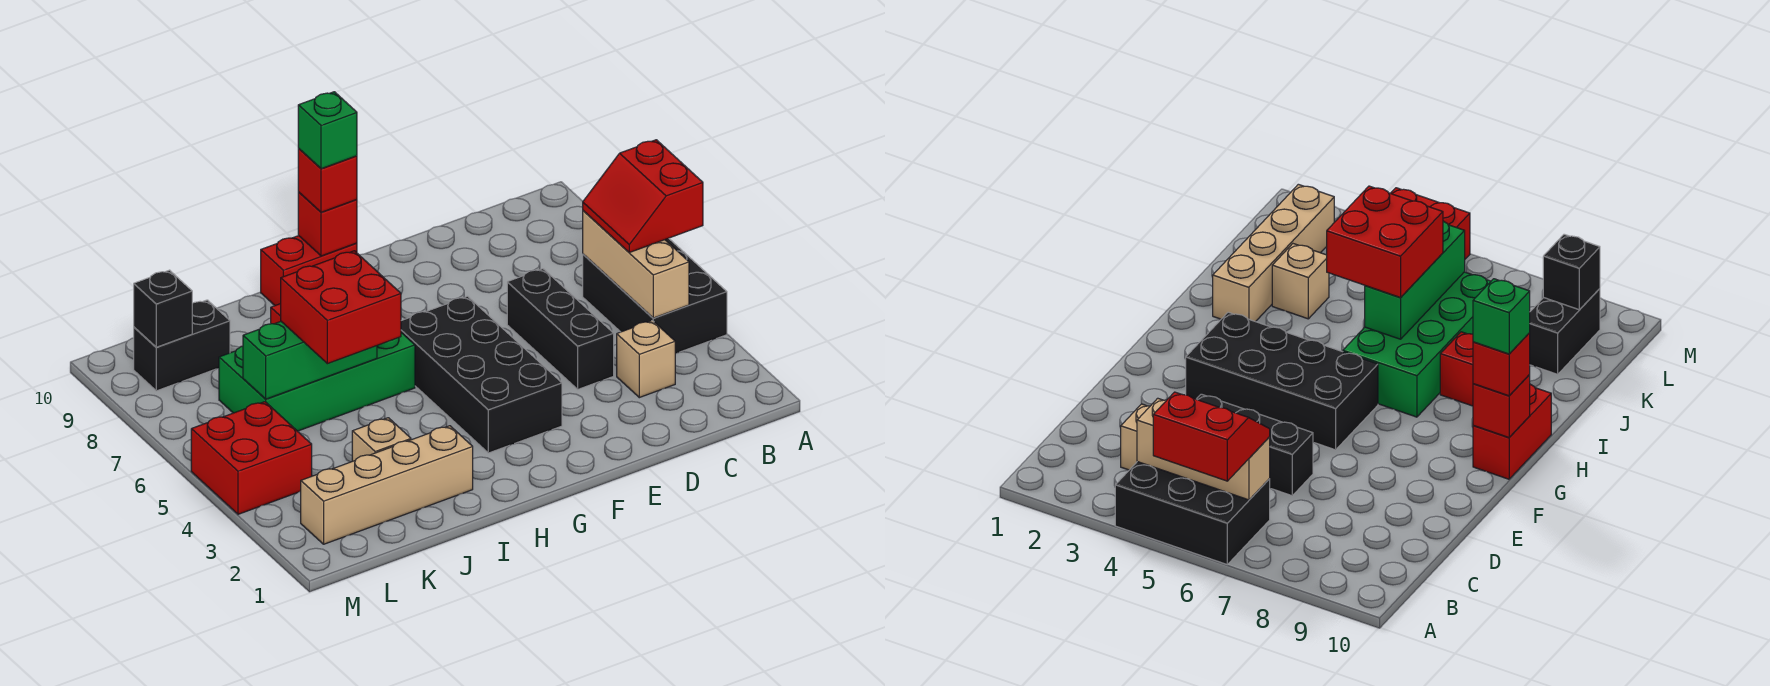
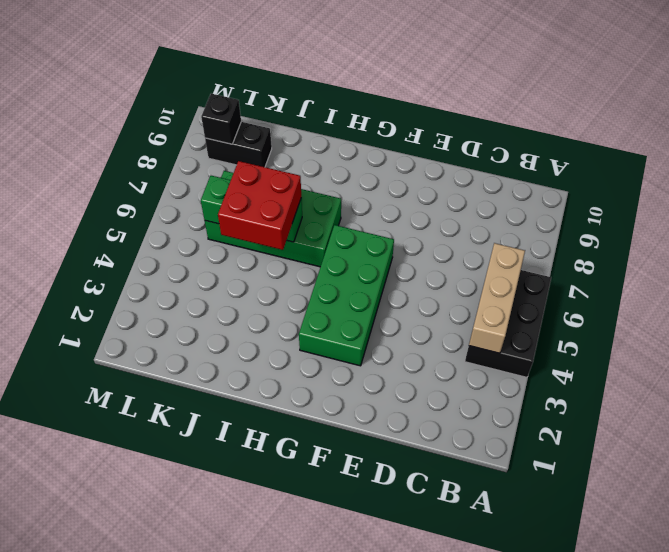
green brick F3:G6 level 1 -> black brick F3:G6 level 1
none -> tan brick C3 level 1
none -> black brick D4:D6 level 1
none -> red brick G10:H10 level 1

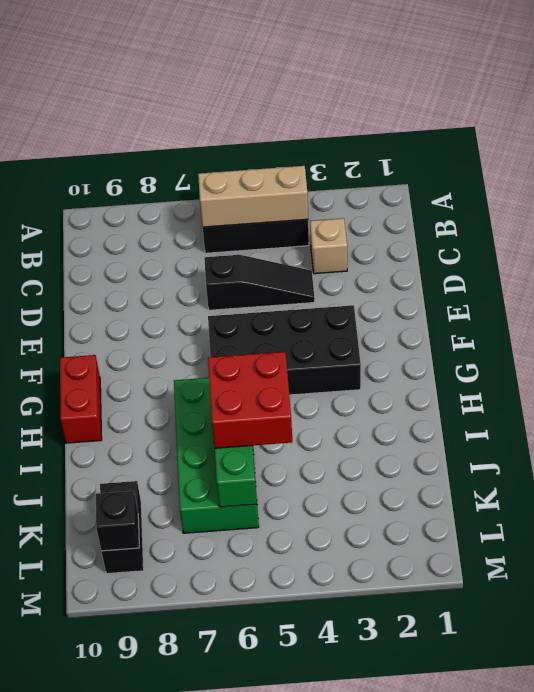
black slope D4:D6 level 1 top 6 -> black brick D4:D6 level 1
none -> tan brick I2:L2 level 1
none -> red brick I8 level 1
none -> tan brick J3 level 1

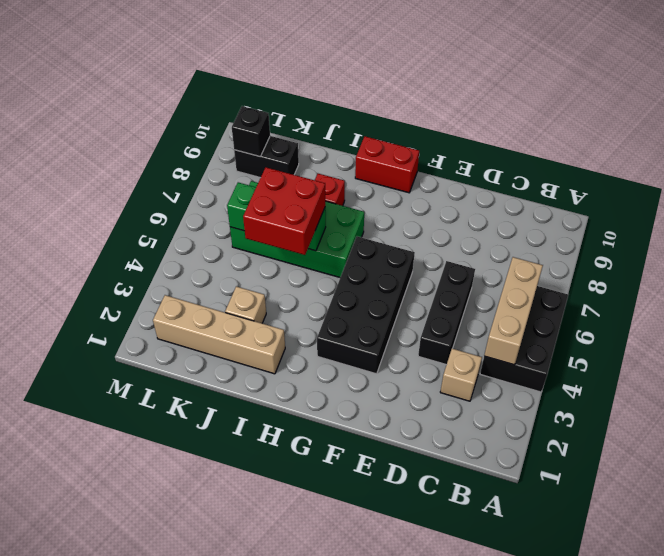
none -> red brick L4:M5 level 1
none -> red brick G10 level 2
none -> red slope A5:B6 level 3 top A

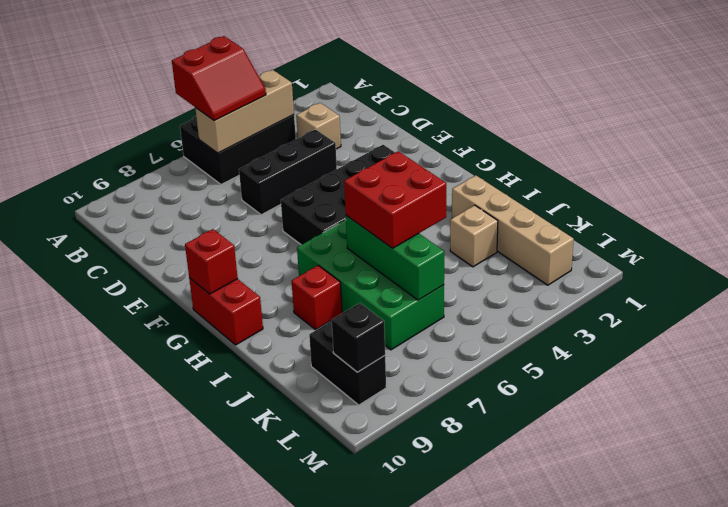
none -> red brick L4:M5 level 1
none -> red brick G10 level 3
none -> green brick G10 level 4

